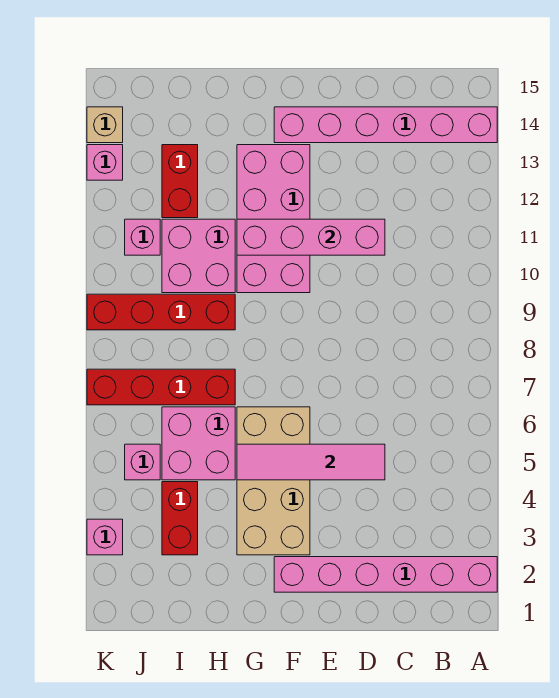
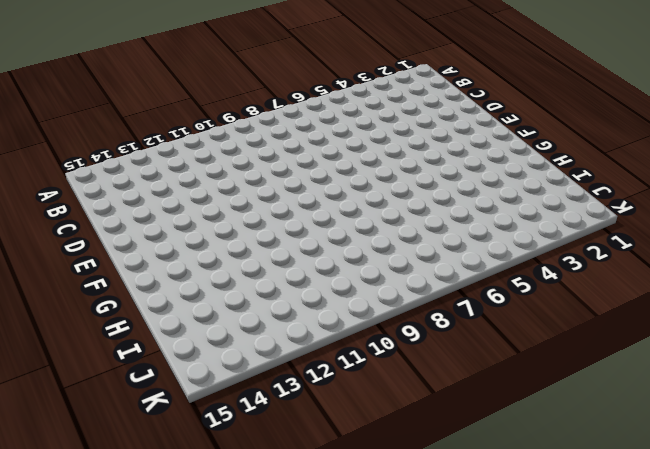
none -> pink brick A2:F2 level 1
none -> pink brick A14:F14 level 1
none -> tan brick F3:G6 level 1

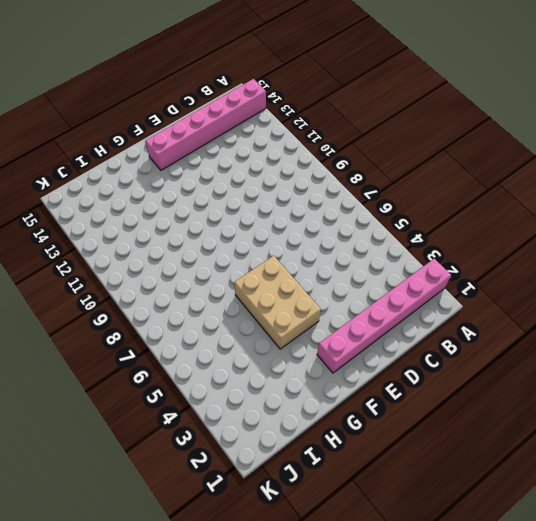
tan brick F4:G6 level 1 -> tan brick F3:G6 level 1
none -> pink brick F10:G13 level 1
none -> pink brick H5:I6 level 1
none -> red brick H7:K7 level 1

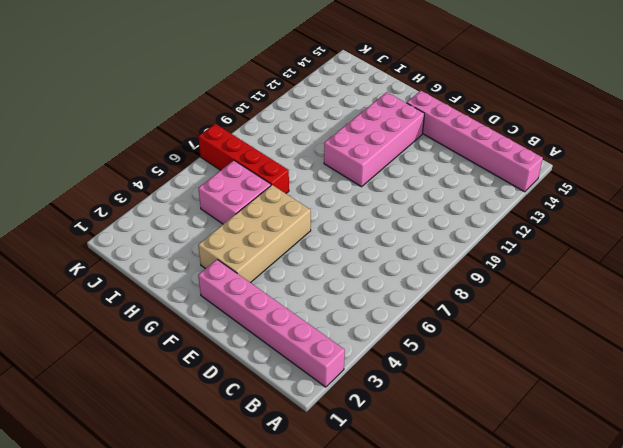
none -> red brick H9:K9 level 1
none -> pink brick H10:I11 level 1
none -> red brick I3:I4 level 1

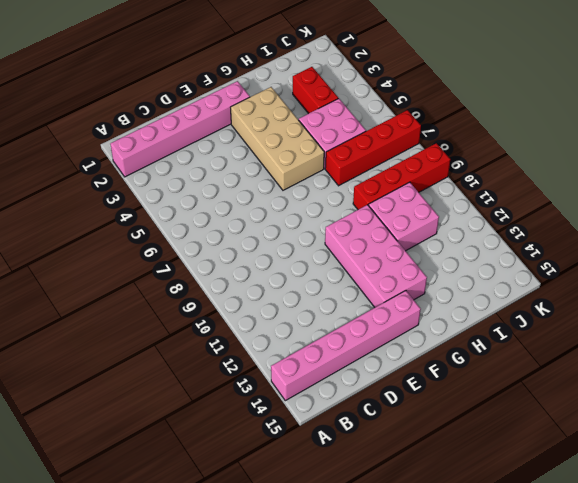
none -> red brick I12:I13 level 1
none -> pink brick J5 level 1
none -> pink brick J11 level 1

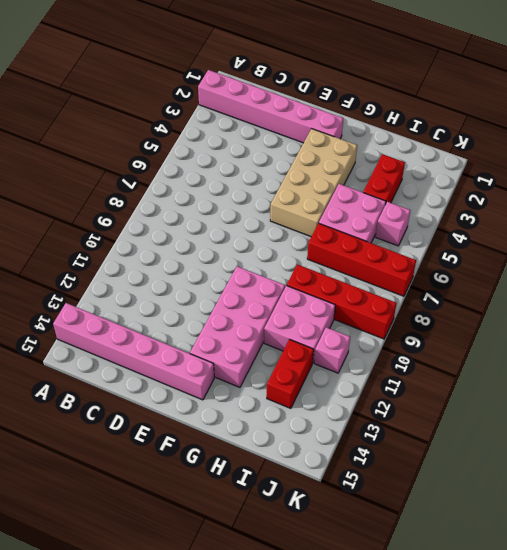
none -> pink brick K3 level 1
none -> pink brick K13 level 1
none -> tan brick K14 level 1

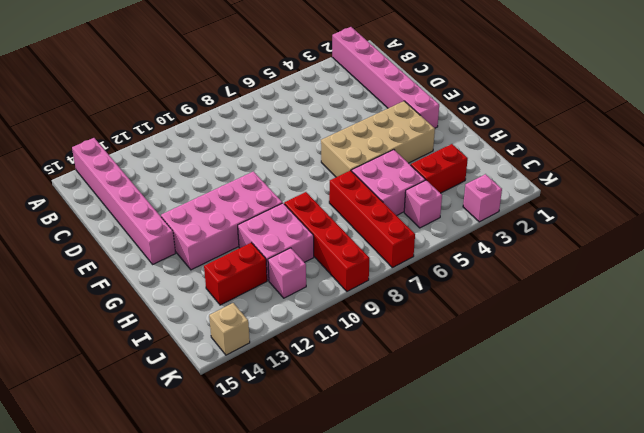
none -> pink brick K13 level 1
none -> pink tile D5:G5 level 2
none -> pink brick D11:G11 level 2

